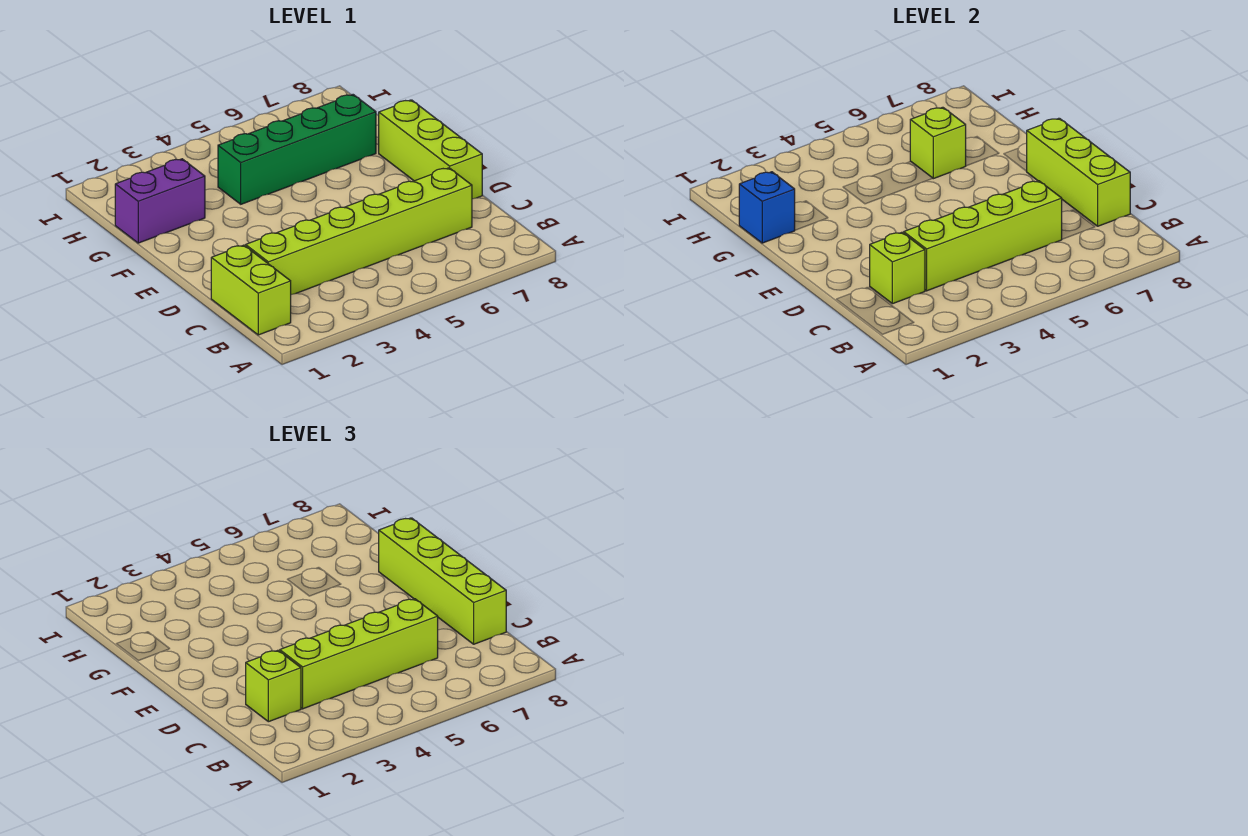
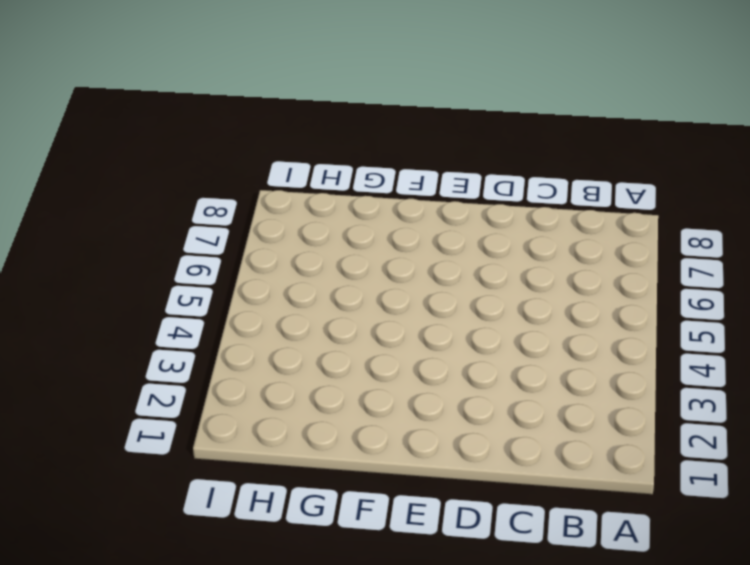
none -> lime brick B1:C1 level 1
none -> lime brick C2:C7 level 1
none -> lime brick D8:F8 level 1

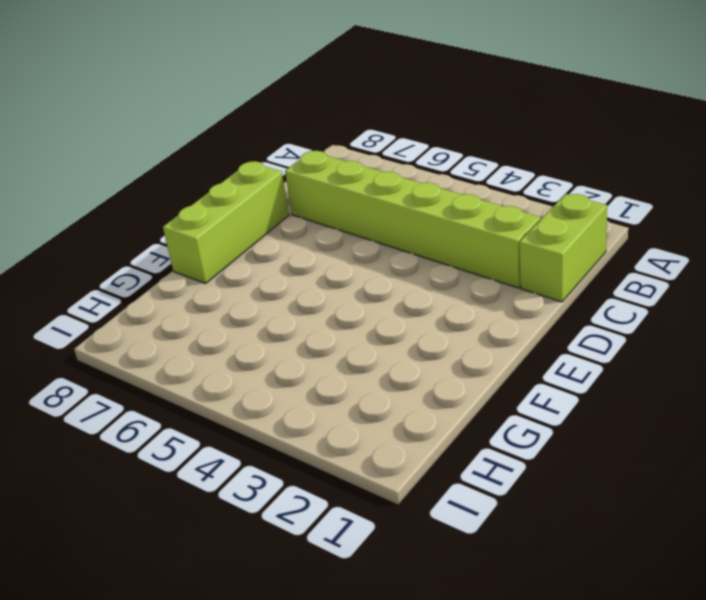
none -> purple brick G1:G2 level 1
none -> green brick G4:G7 level 1
none -> lime brick C2 level 2

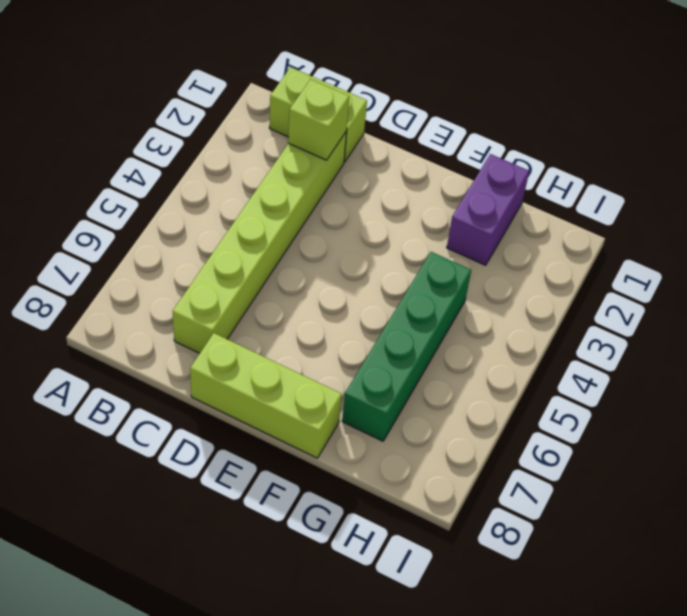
none -> lime brick C3:C6 level 2
none -> lime brick C8:E8 level 2
none -> blue brick G1 level 2

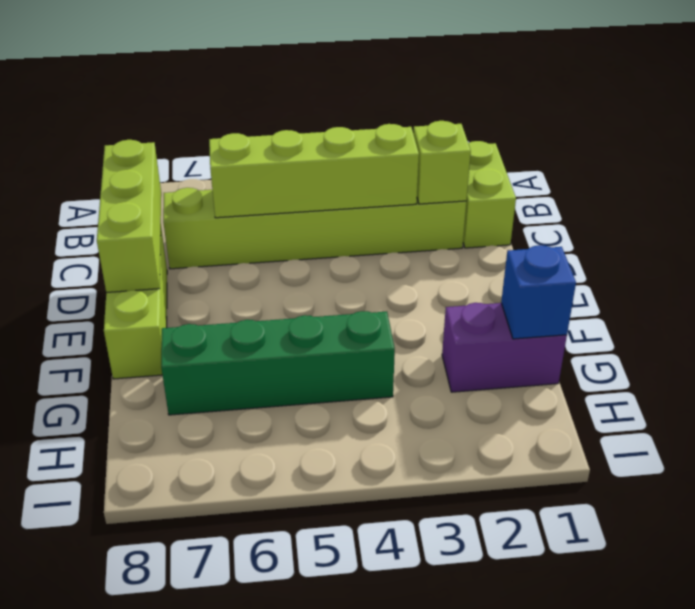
none -> lime brick G6 level 2
none -> lime brick C2 level 3
none -> lime brick C3:C6 level 3

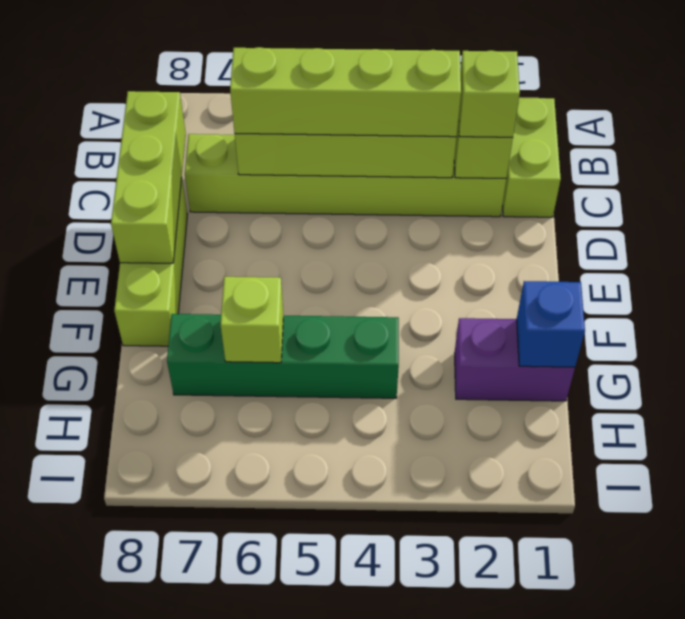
none -> lime brick C8:F8 level 3

